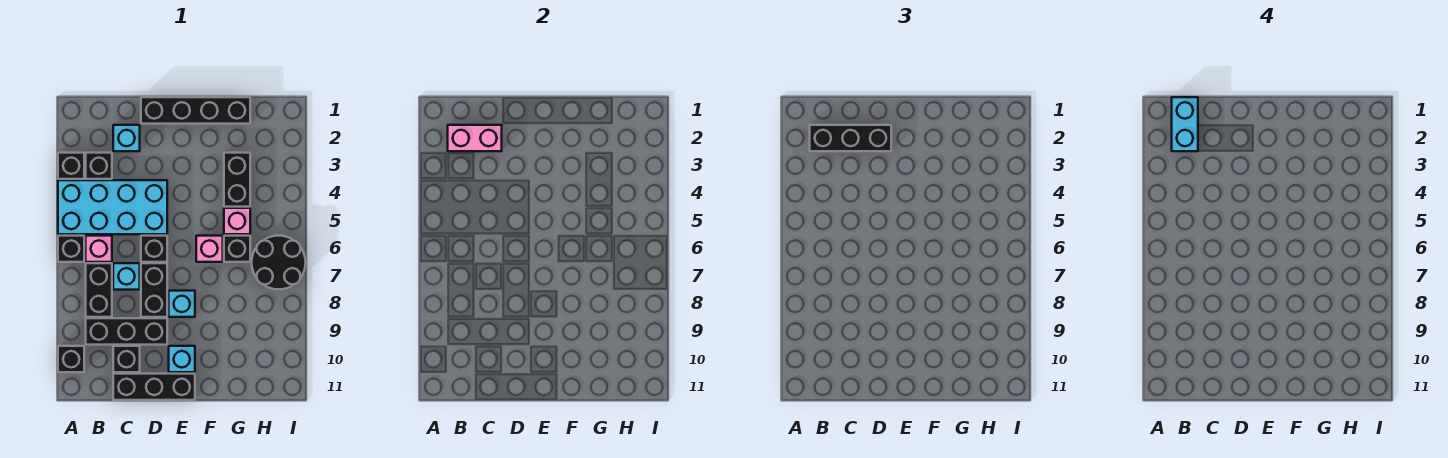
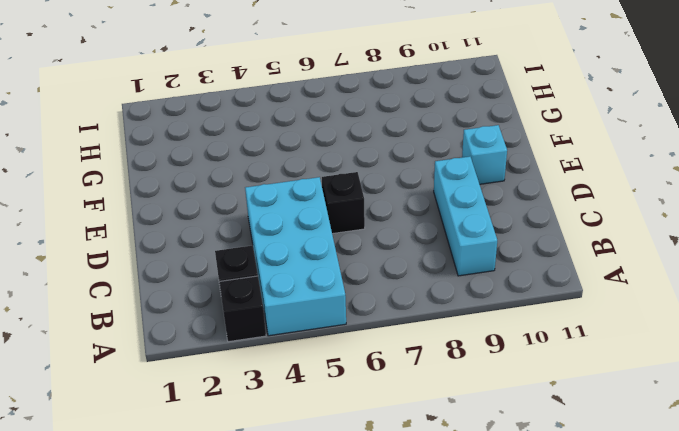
cyan brick B9:D9 level 1 -> black brick B9:D9 level 1
none -> black brick A6 level 1
none -> black brick A10 level 1
none -> pink brick B6 level 1

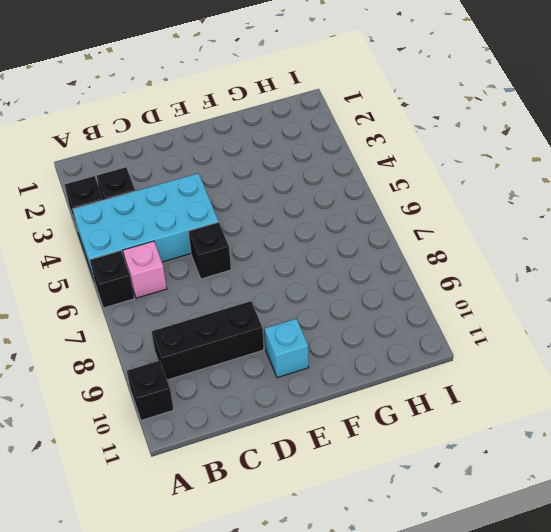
none -> black brick B7:B8 level 1
none -> cyan brick C2 level 1
none -> cyan brick C7 level 1

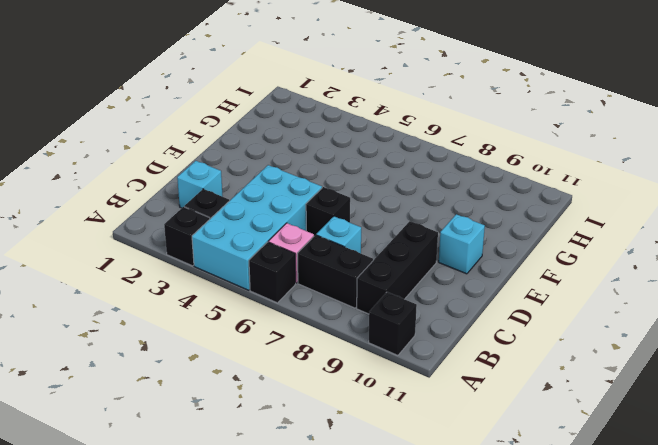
none -> black brick C10 level 1
none -> black brick C11:E11 level 1
none -> black brick D1:G1 level 1

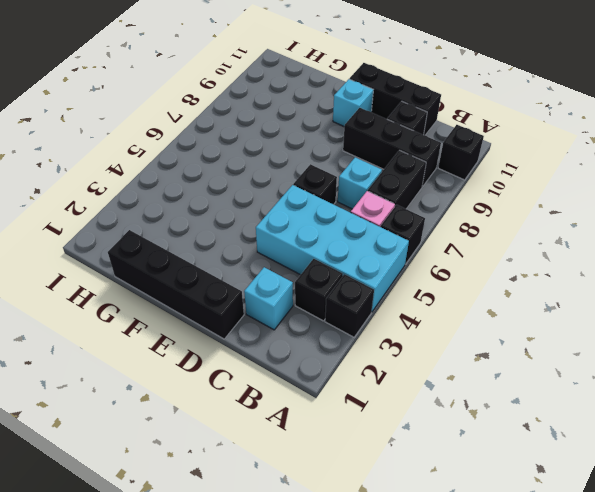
none -> black brick D7:D8 level 1
none -> cyan brick E8 level 1
none -> pink brick F6 level 1

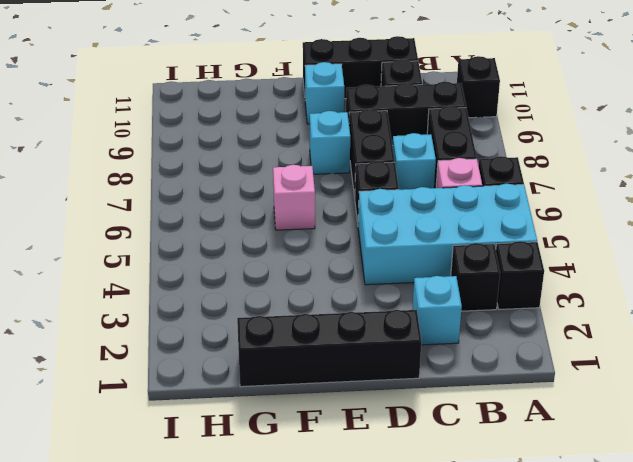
none -> black brick G3:G4 level 1
none -> pink brick G5 level 1
none -> black brick G6 level 1

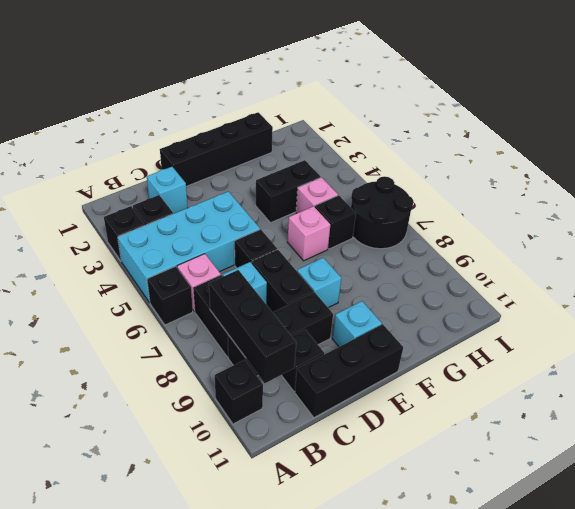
black brick B8:B10 level 2 -> black brick B2:D2 level 3
black brick F4:G4 level 1 -> black brick G3:G4 level 1
none -> pink brick B2:C2 level 2
none -> cyan brick B1:B2 level 4

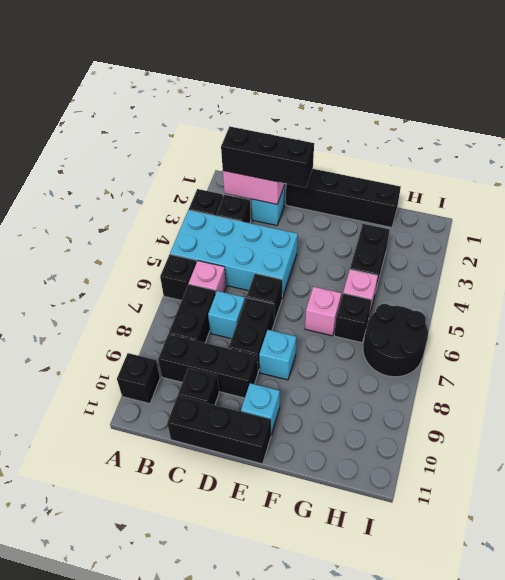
none -> cyan brick B1:B2 level 4

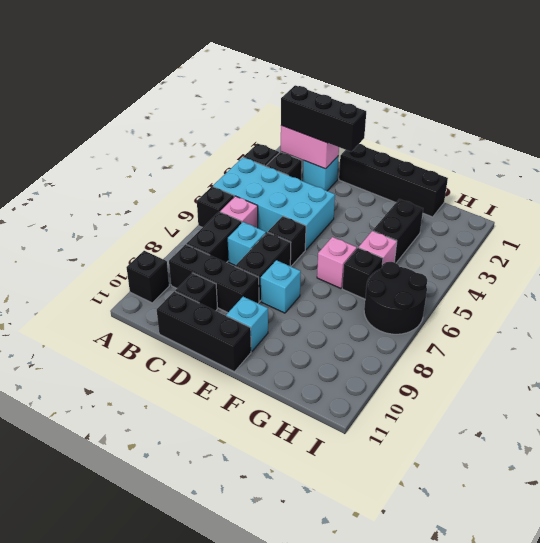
none -> cyan brick B1:B2 level 4

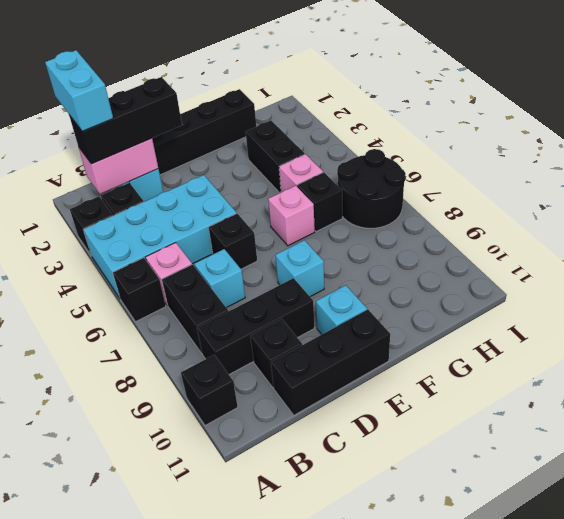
none -> black brick D7:D8 level 1

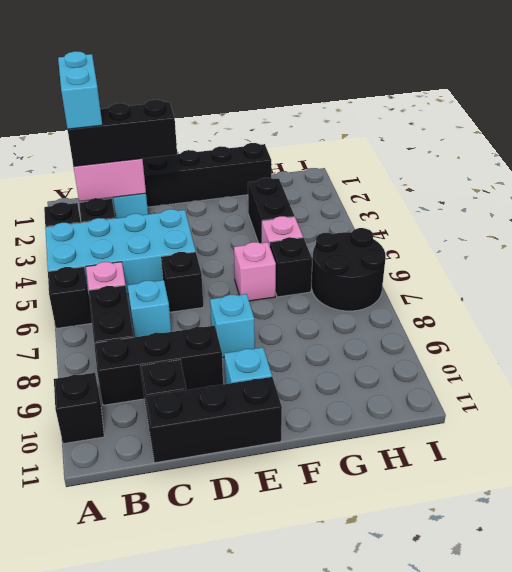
none -> black brick D7:D8 level 1

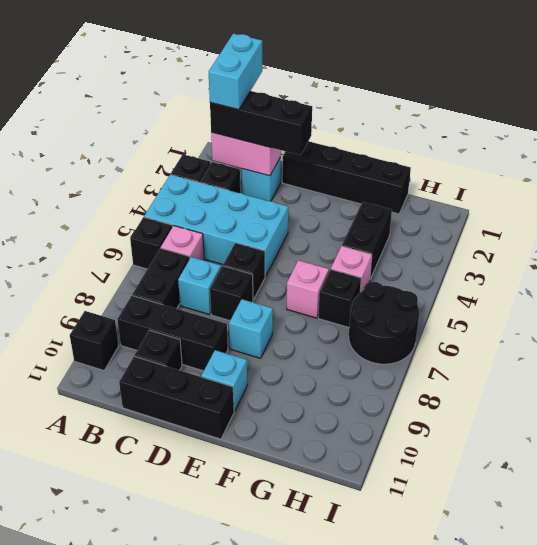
black brick D7 level 1 -> black brick D7:D8 level 1

